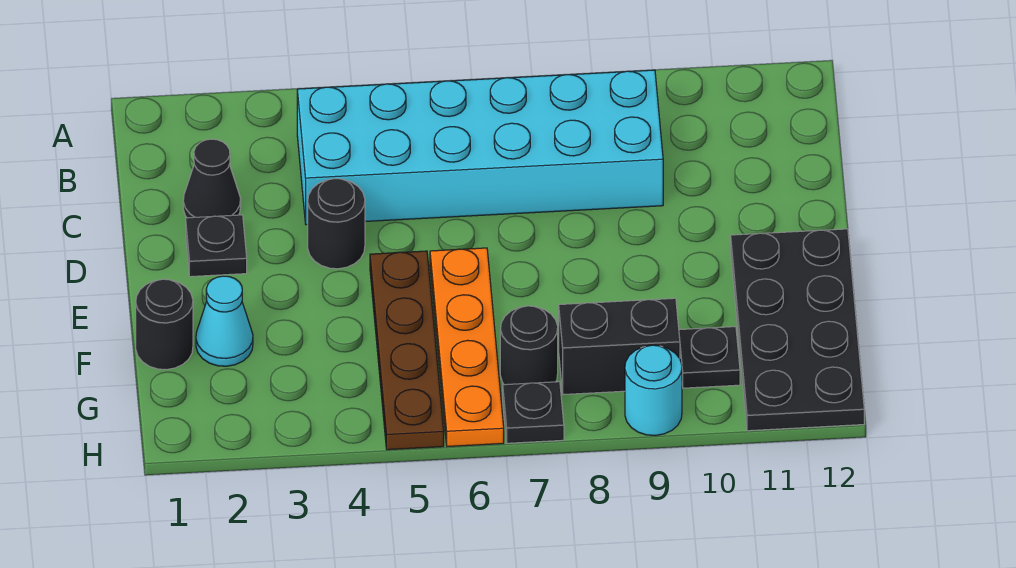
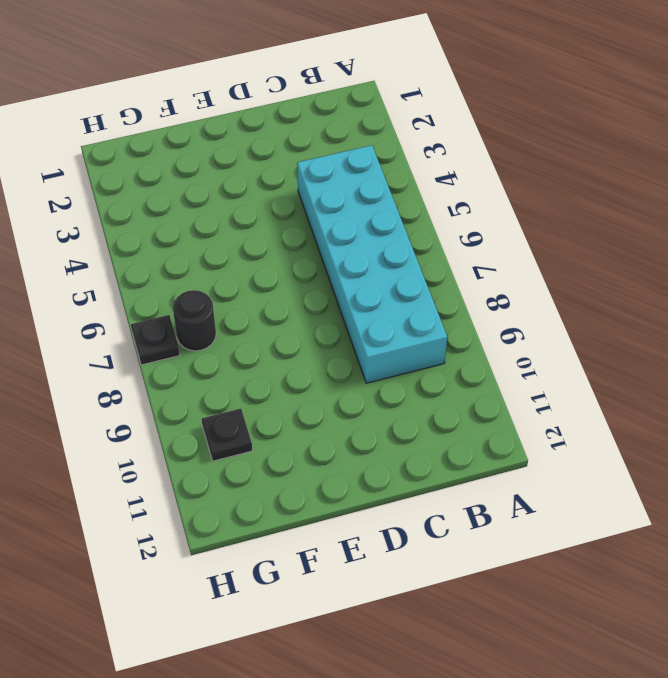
none -> black cone C2 level 1
none -> black plate D2 level 1
none -> black round brick D4 level 1

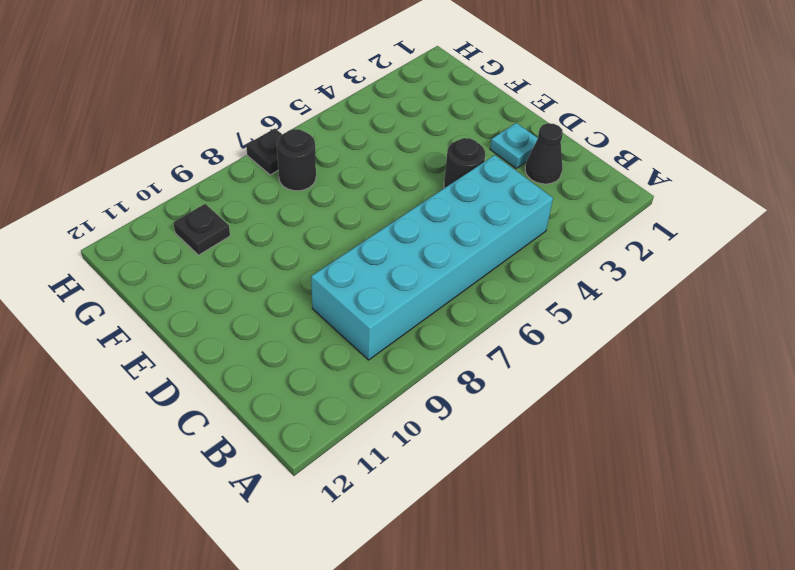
cyan plate D2 level 1 -> black plate D2 level 1
none -> brown plate E5:H5 level 1
none -> orange plate E6:H6 level 1
none -> black plate E11:H12 level 1

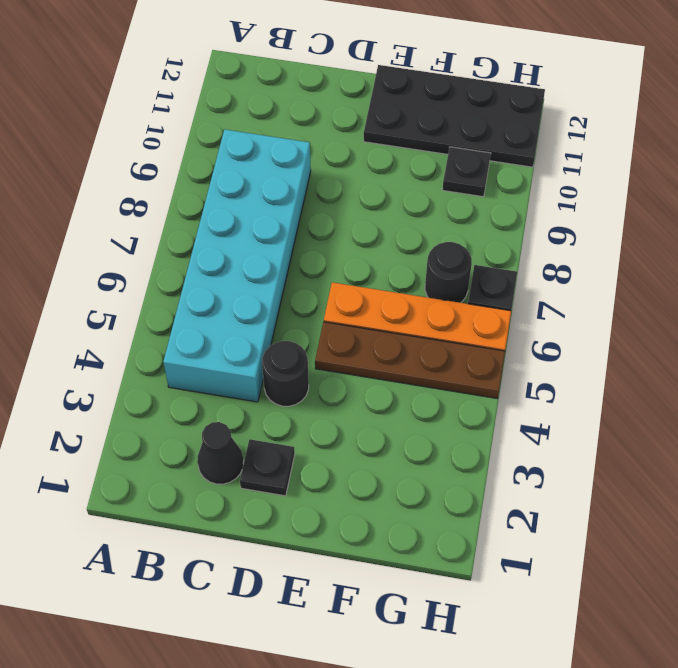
none -> black round brick F1 level 1
none -> cyan cone F2 level 1
none -> black brick G8:G9 level 1

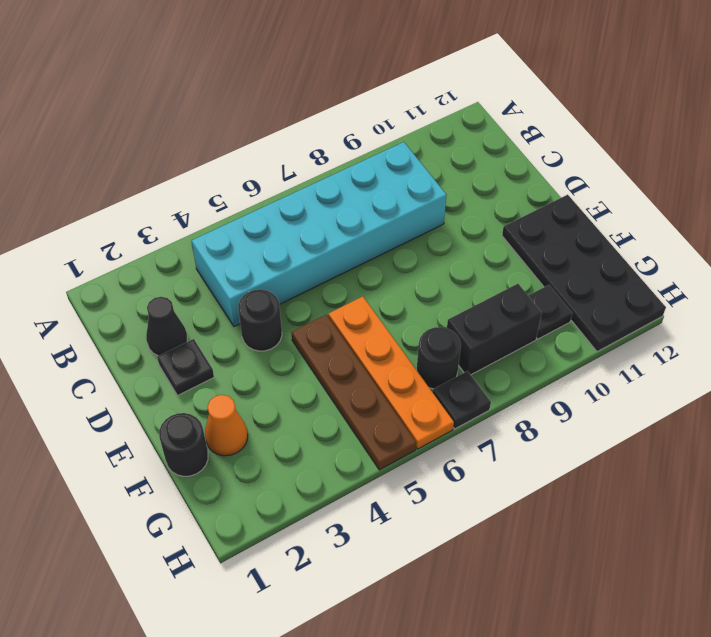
orange cone F2 level 1 -> cyan cone F2 level 1
none -> cyan round brick H9 level 1

